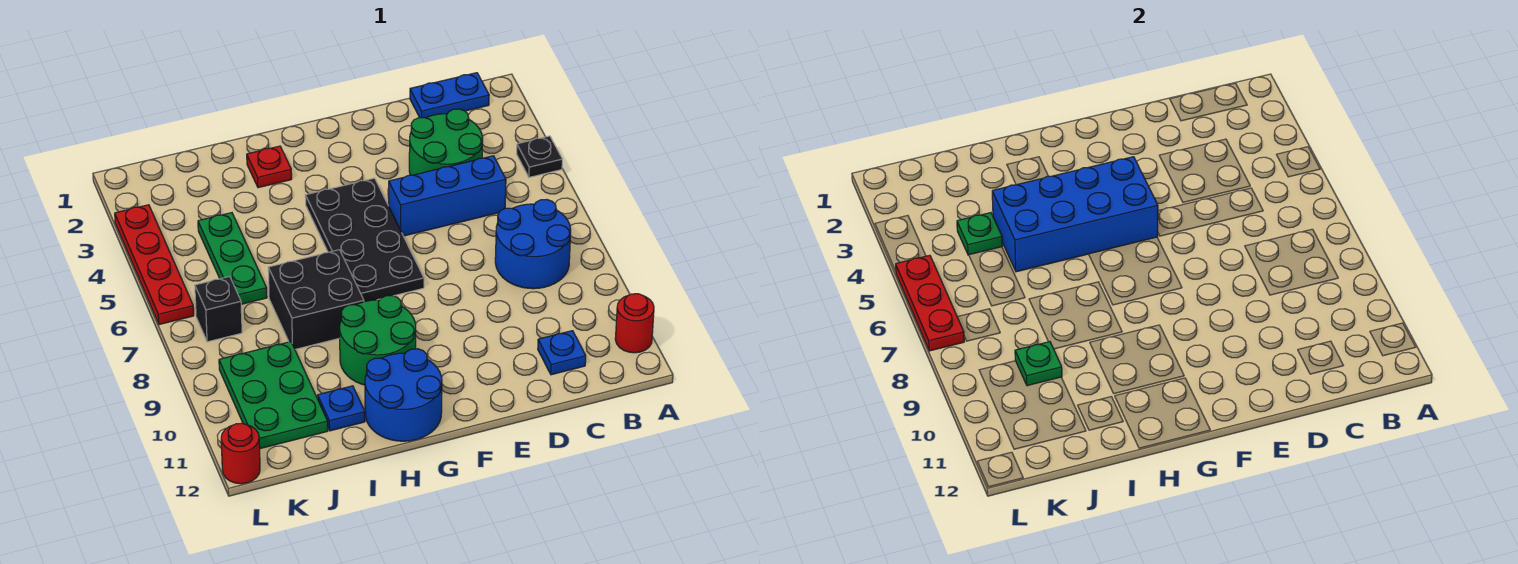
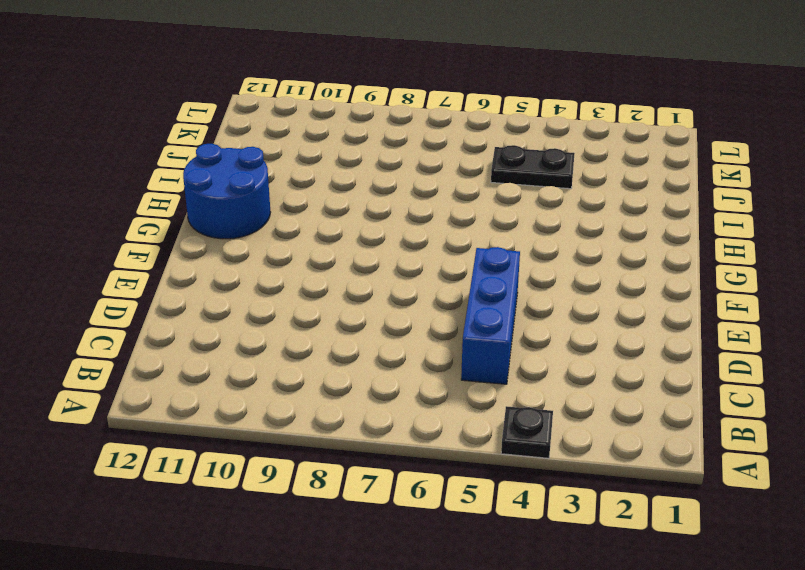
black plate J4:J5 level 1 -> green plate J4:J6 level 1
none -> red round brick A11 level 1
none -> blue plate B1:C1 level 1
none -> blue round brick B7:C8 level 1

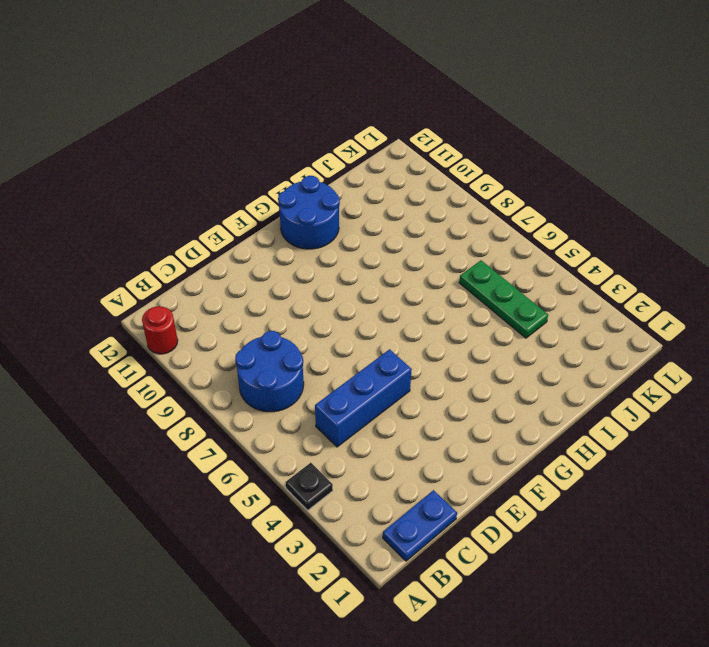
none -> green round brick C3:D4 level 1
none -> blue plate C11 level 1
none -> black plate F4:G7 level 1

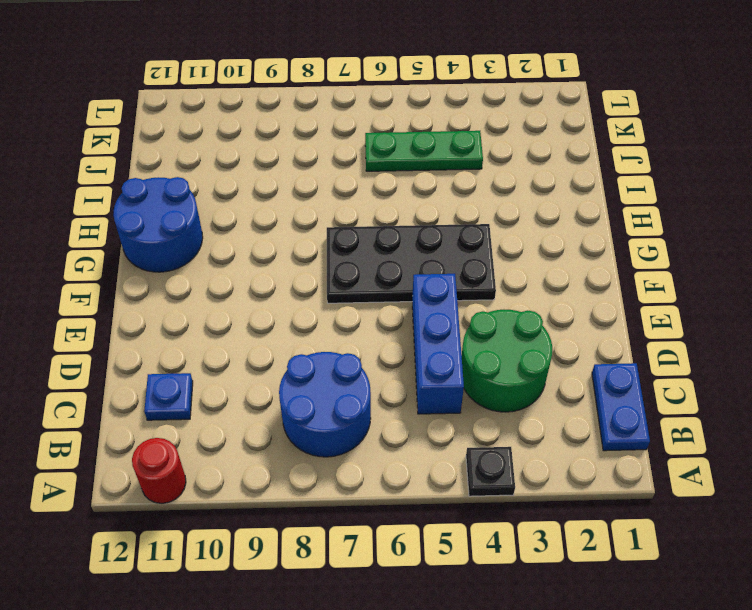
none -> green round brick G9:H10 level 1
none -> red plate H2 level 1
none -> black brick H7:I8 level 1

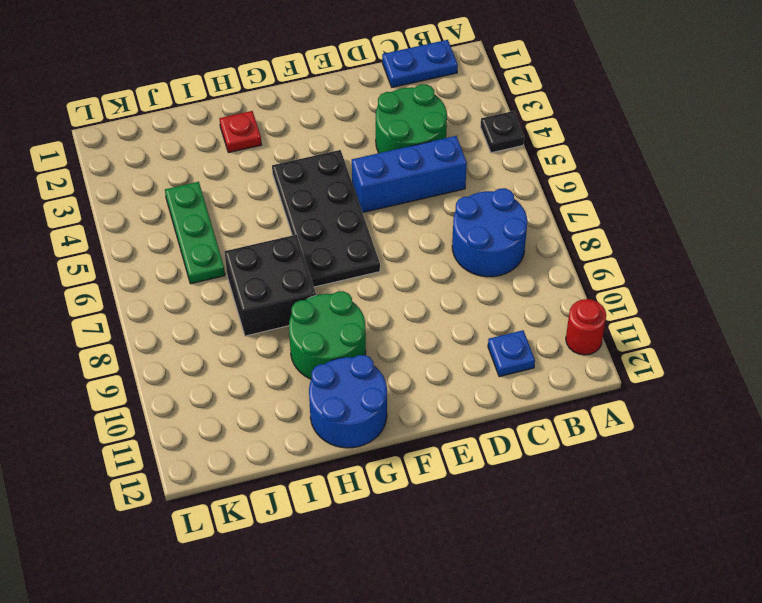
none -> blue plate I11 level 1
none -> green plate J9:K11 level 1
none -> black brick K7 level 1

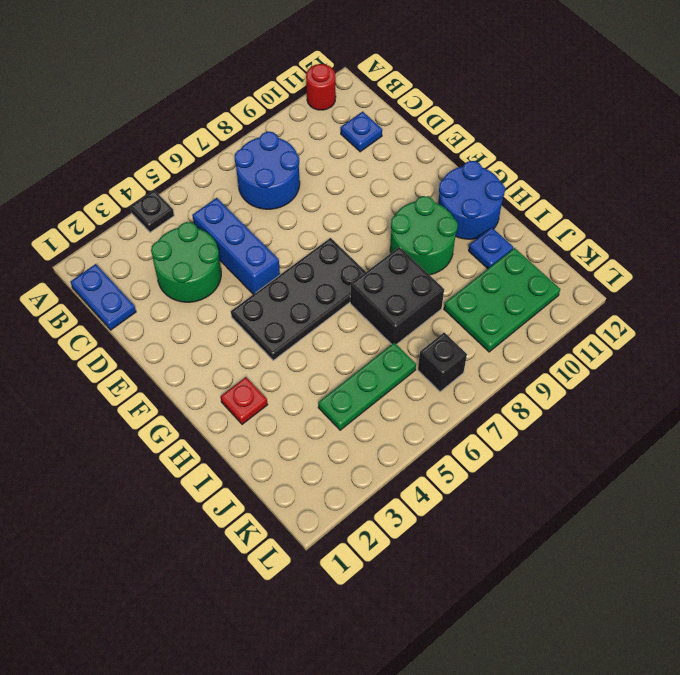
none -> red plate L3:L6 level 1
none -> red round brick L12 level 1
none -> blue brick F4:I5 level 2

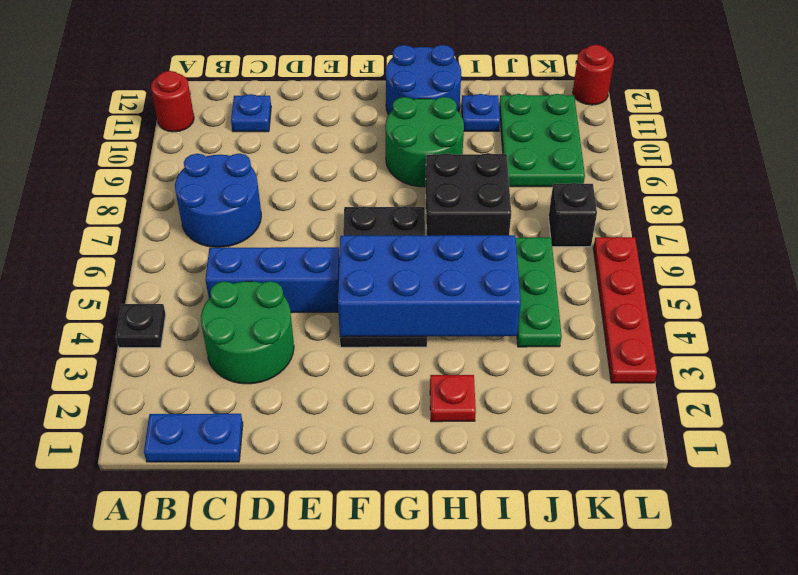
none -> green plate J4 level 2
none -> green plate J9 level 2
none -> red plate L5:L7 level 2

